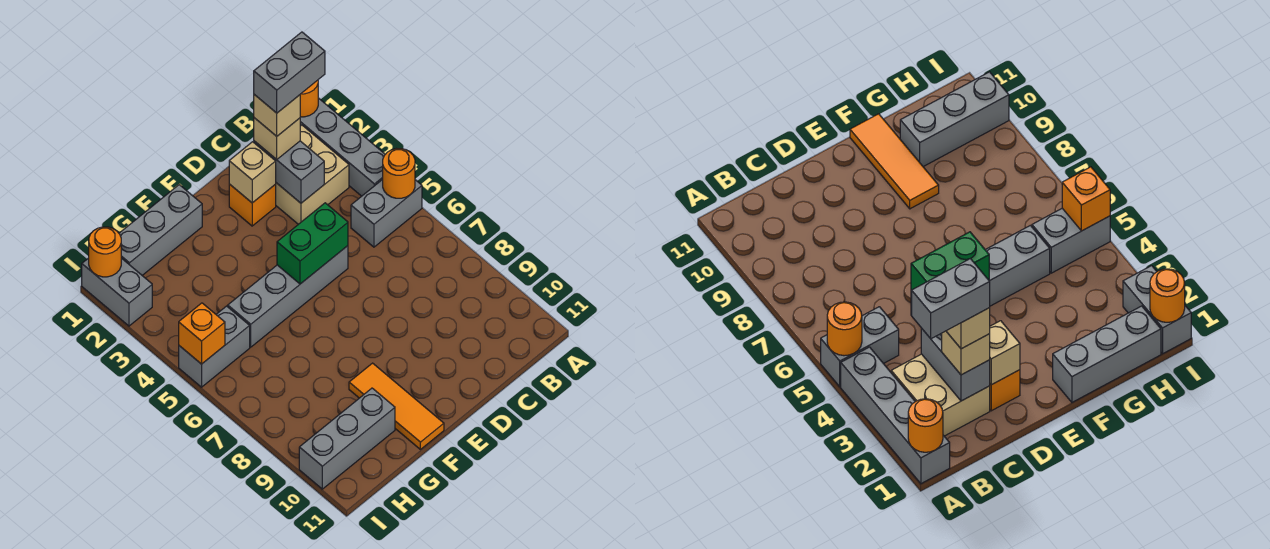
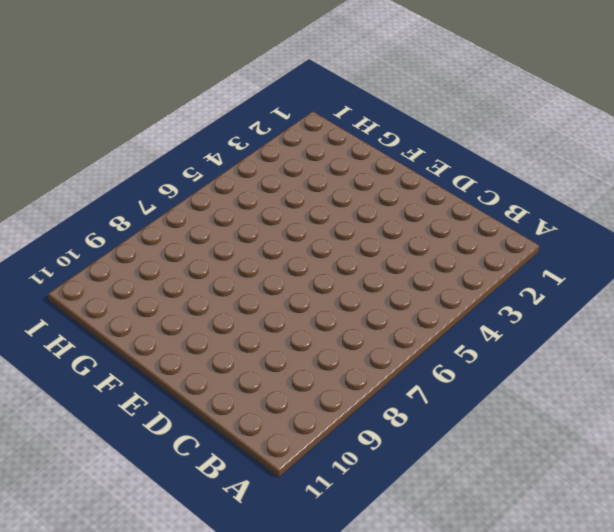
none -> grey brick A1:A4 level 1
none -> grey brick A5:B5 level 1
none -> tan brick B2:C3 level 1

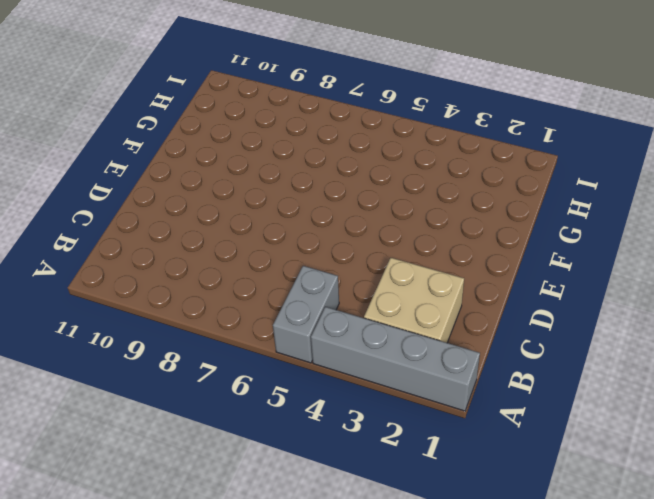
none -> orange brick D2 level 1
none -> grey brick D5:G5 level 1
none -> grey brick F1:H1 level 1

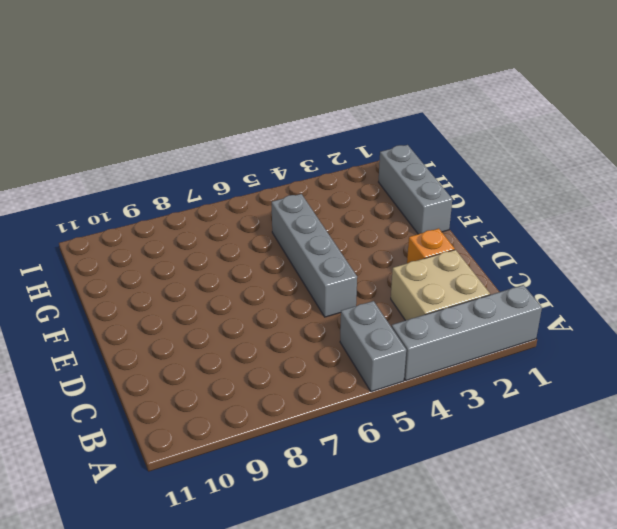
none -> orange tile F9:F11 level 1
none -> grey brick G10:I10 level 1
none -> grey brick H5:I5 level 1

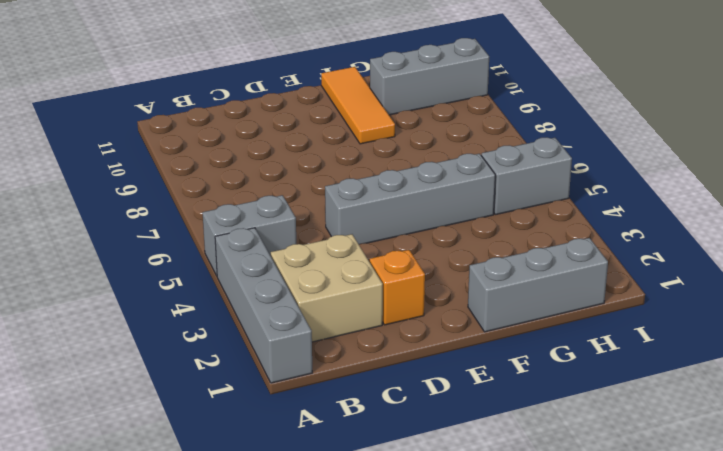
none -> grey brick I1:I2 level 1
none -> orange round brick A1 level 2
none -> orange round brick A5 level 2

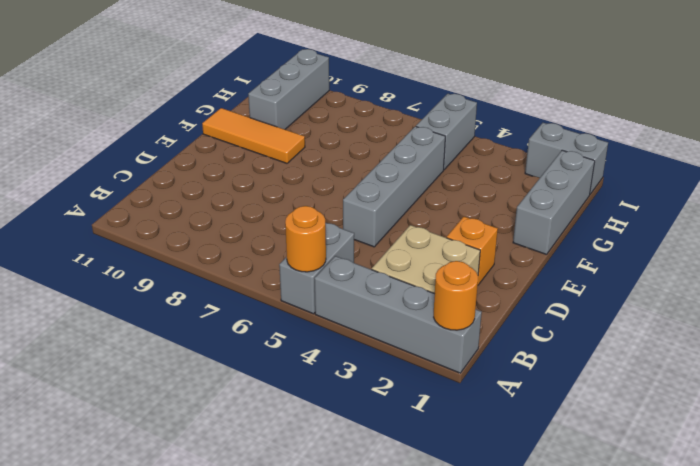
none -> grey brick C2:C3 level 2
none -> tan brick D2 level 2
none -> green brick D5:E5 level 2

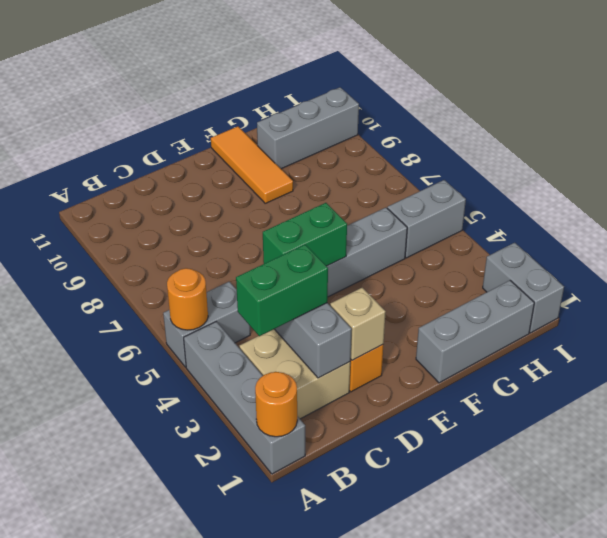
green brick B3:C3 level 3 -> none
none -> orange round brick I1 level 2
none -> orange brick I5 level 2
none -> tan brick C2 level 3

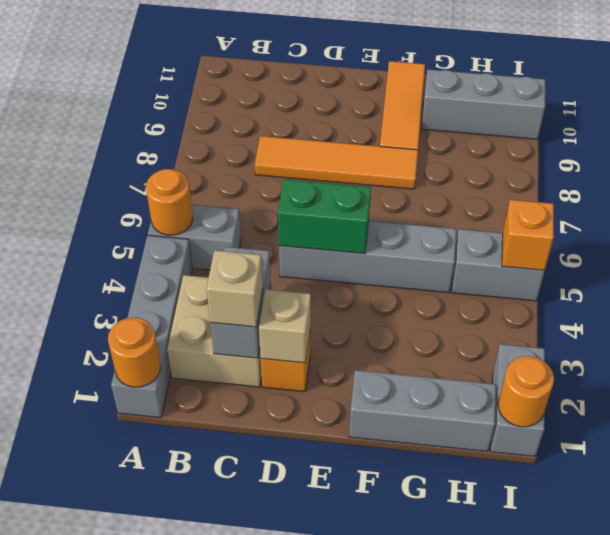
orange tile C8:F8 level 1 -> none
none -> tan brick C2 level 4
none -> grey brick B2:C2 level 5

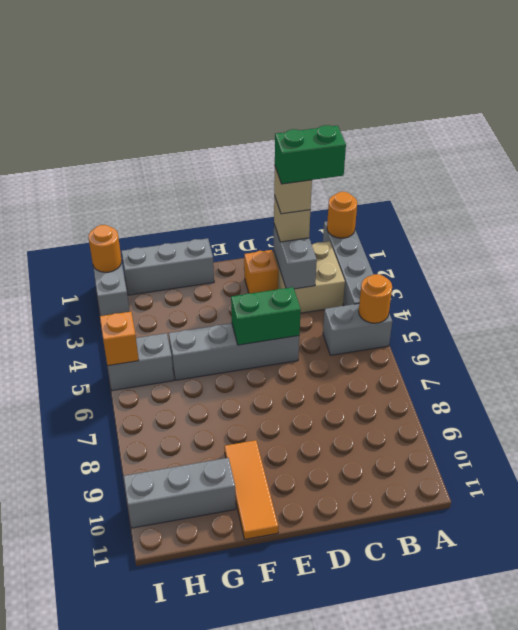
green brick B2:C2 level 5 -> grey brick B2:C2 level 5
none -> tan brick D2 level 2

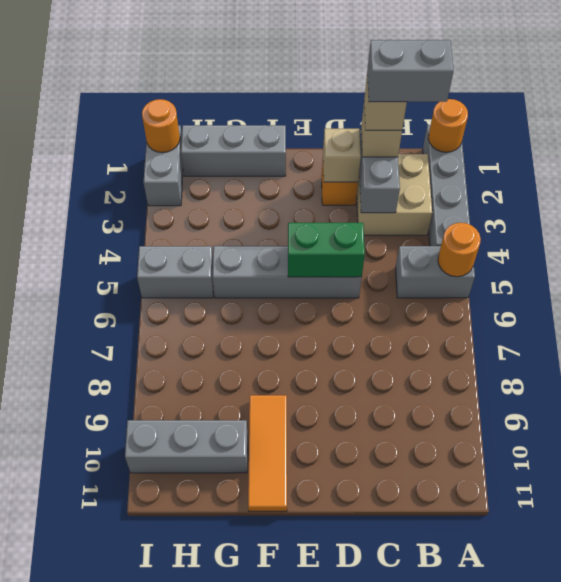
none -> orange brick I5 level 2

